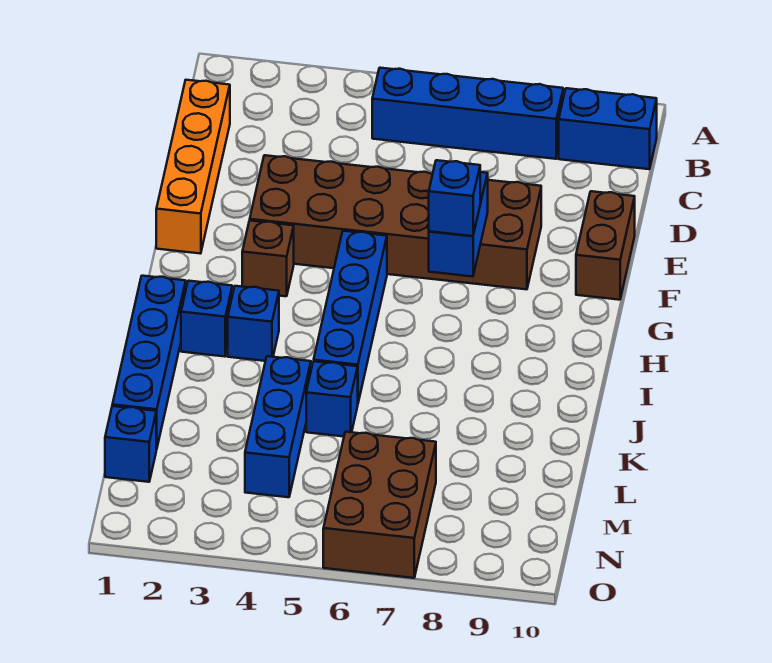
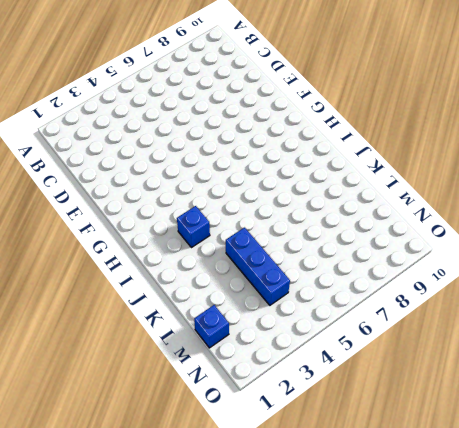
none -> blue brick B5:B8 level 1
none -> blue brick B9:B10 level 1
none -> orange brick C1:F1 level 1

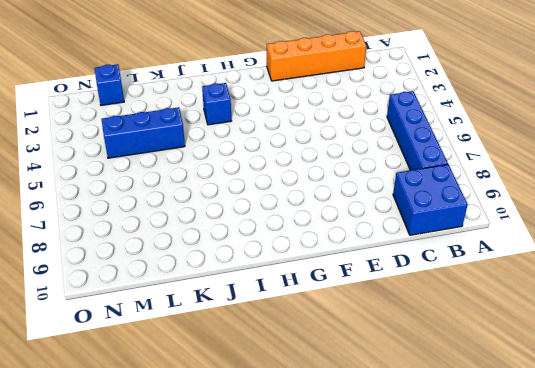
blue brick B9:C10 level 1 -> blue brick B9:B10 level 1
none -> brown brick E3:F8 level 1
none -> brown brick E10:F10 level 1
none -> brown brick G3 level 1

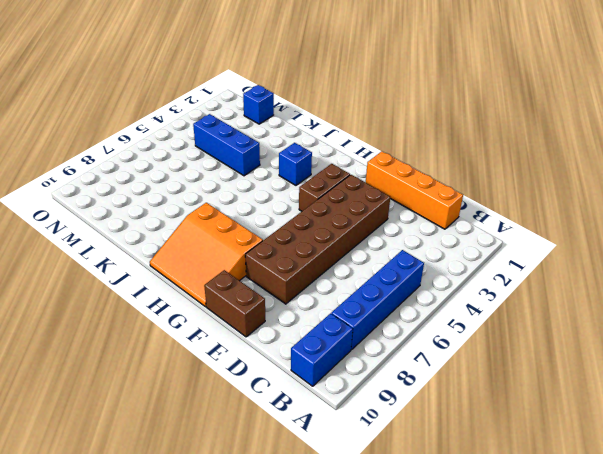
brown brick G3:G4 level 1 -> brown brick G3 level 1
orange slope G8:I10 level 1 top 8 -> none
none -> blue brick G5:J5 level 1
none -> blue brick I1:L1 level 1
none -> blue brick I2 level 1

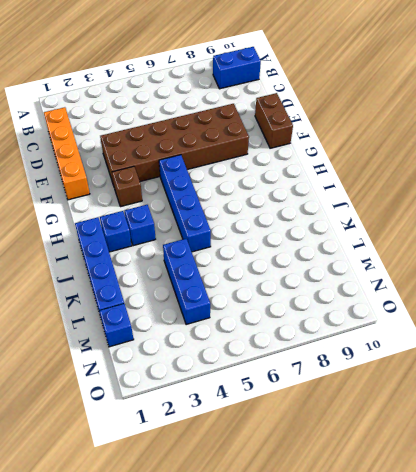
none -> blue brick B5:B8 level 1
none -> blue brick K5 level 1
none -> brown brick M6:O7 level 1

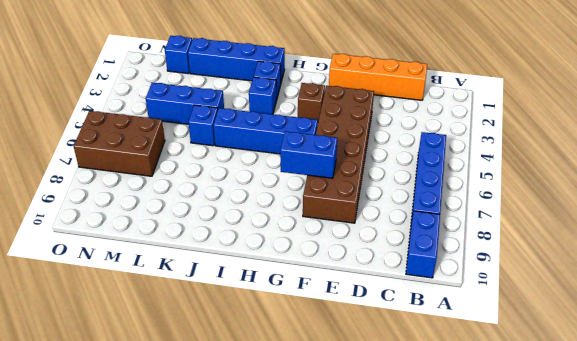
none -> brown brick E10:F10 level 1
none -> blue brick G7 level 3

